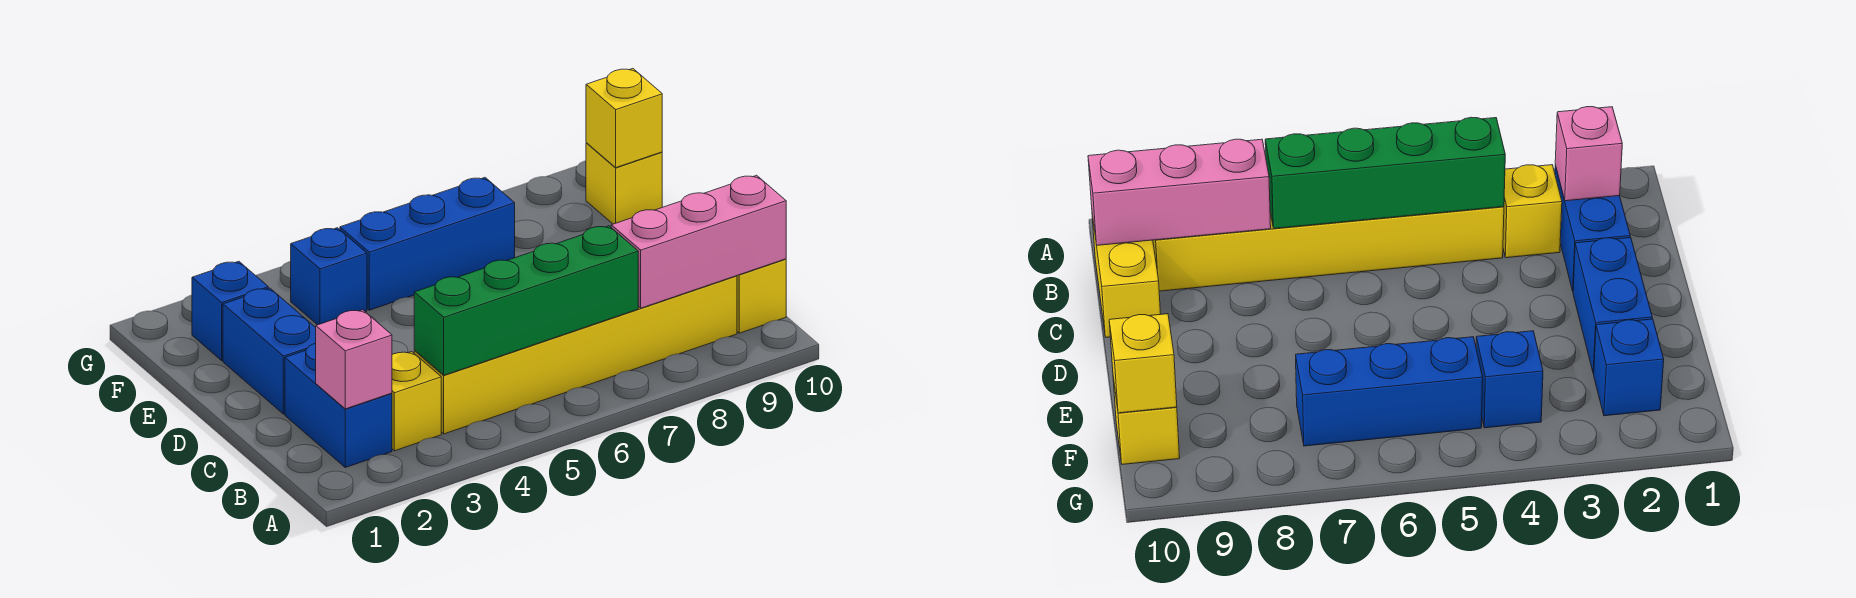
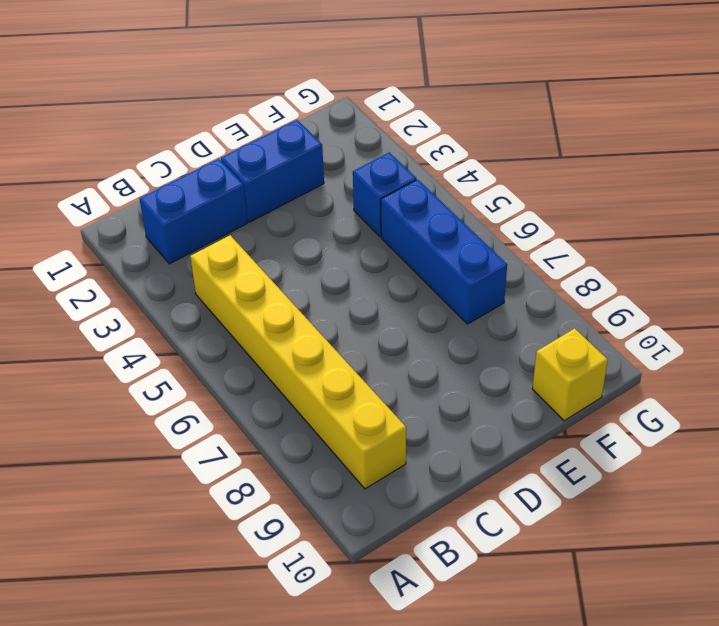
none -> yellow brick B3 level 1
none -> yellow brick B10:C10 level 1
none -> blue brick F2 level 1

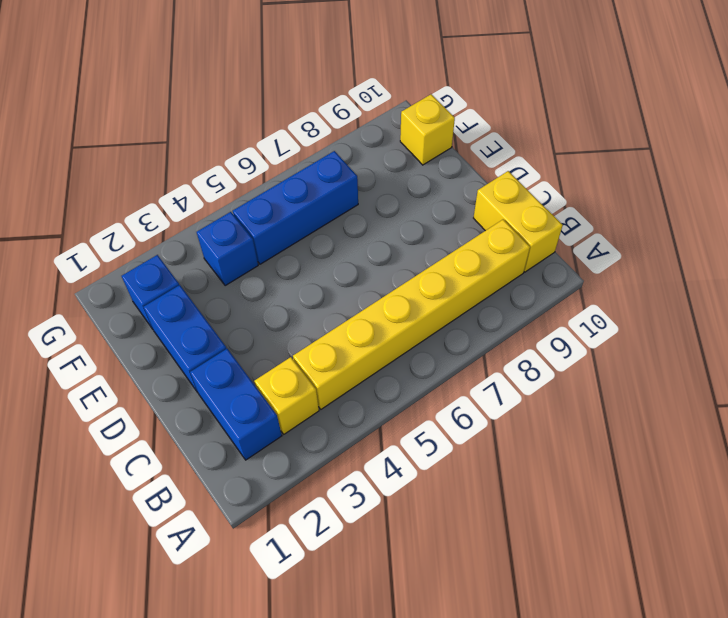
none -> pink brick B2 level 2
none -> green brick B4:B7 level 2
none -> pink brick B8:B10 level 2

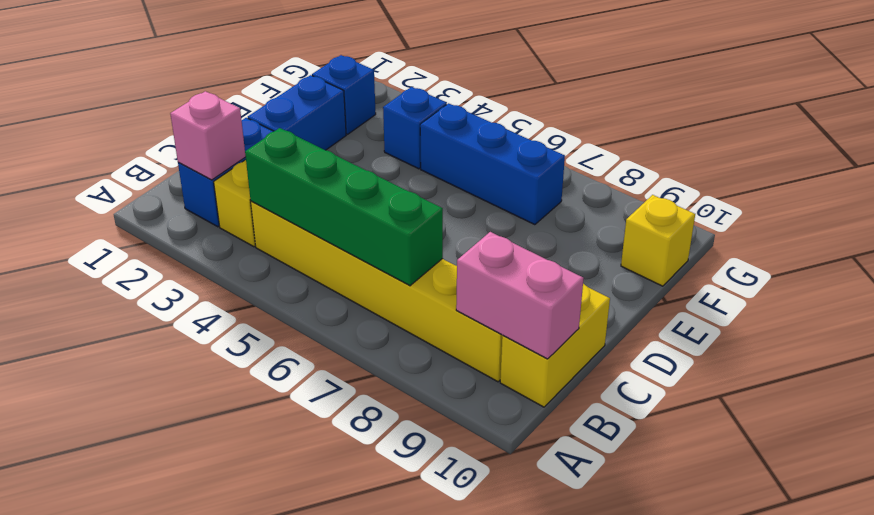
pink brick B9:B10 level 2 -> pink brick B8:B10 level 2
none -> yellow brick F10 level 2

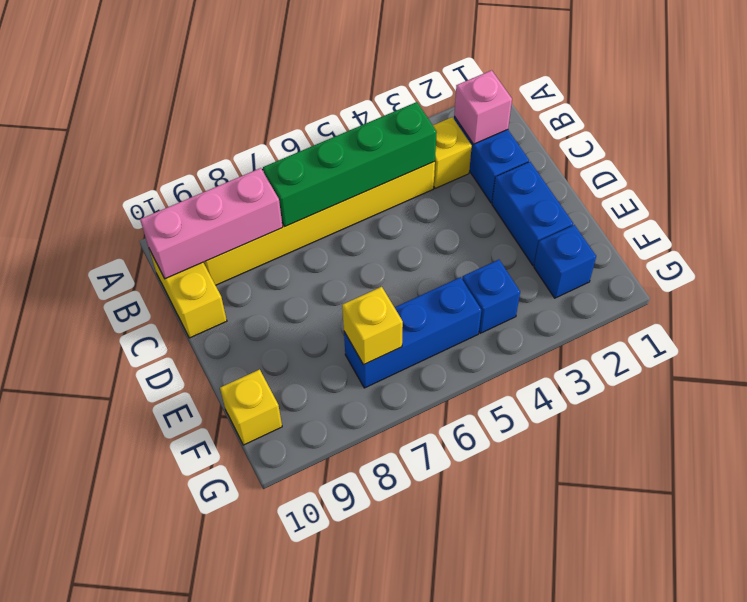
yellow brick F7 level 2 -> yellow brick F10 level 2

